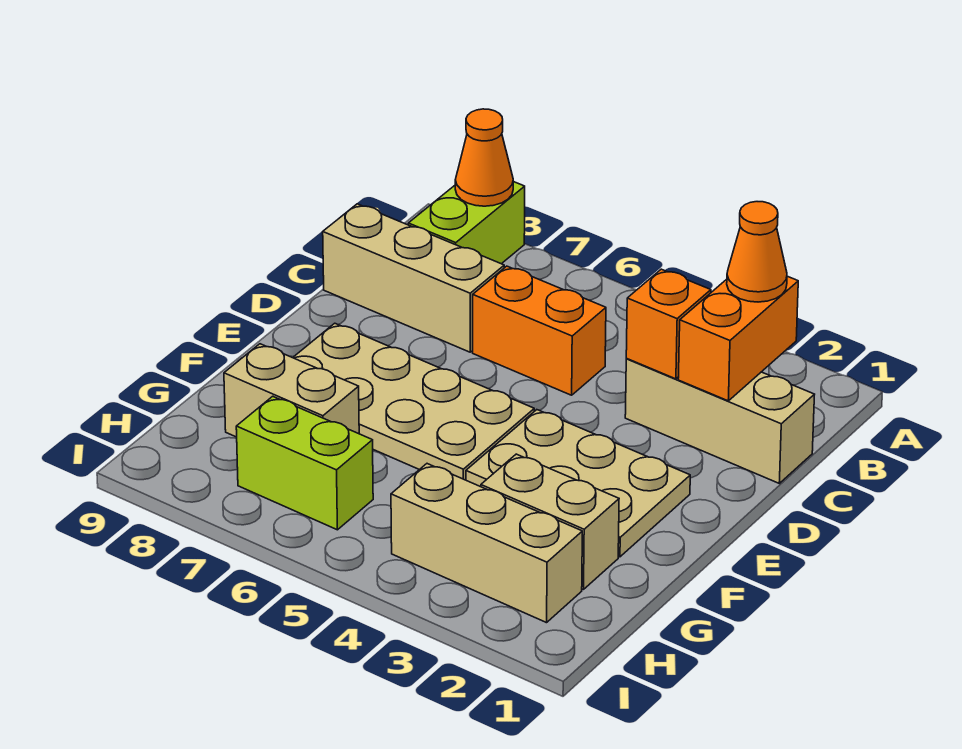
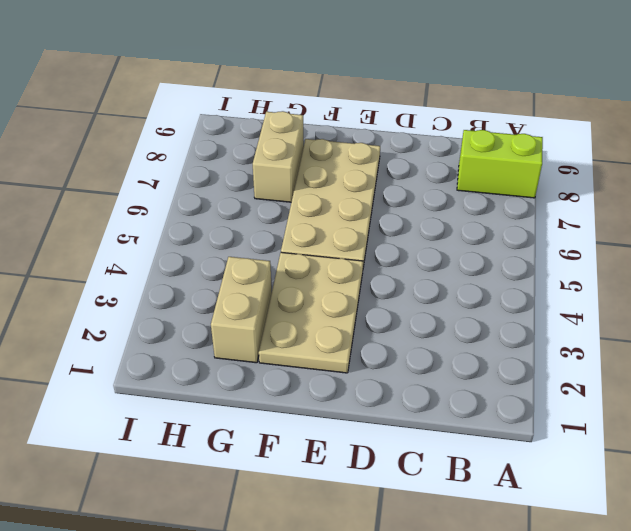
none -> tan brick C1:C3 level 1
none -> orange brick C5:C6 level 1
none -> tan brick C7:C9 level 1

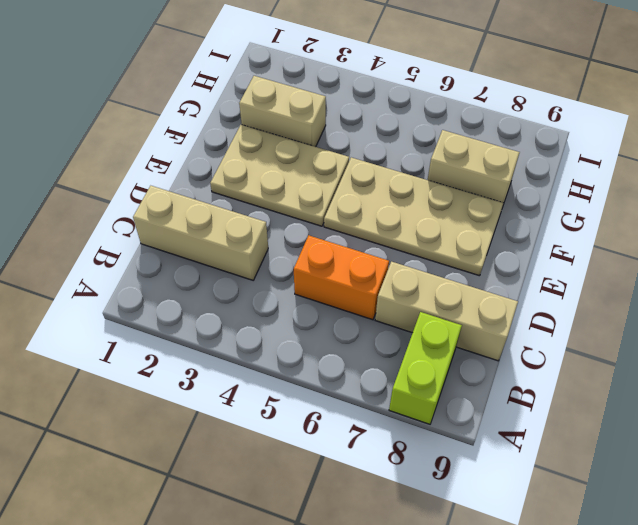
none -> tan brick H2:H4 level 1
none -> lime brick H6:H7 level 1
none -> orange cone A8 level 2

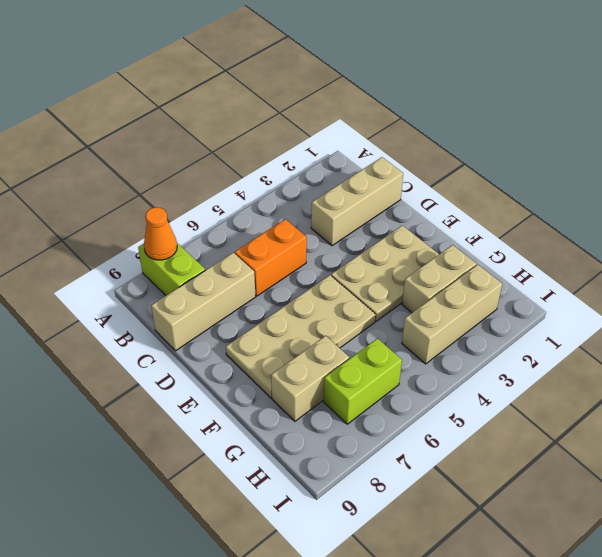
none -> orange brick B2:C2 level 2
none -> orange brick C3 level 2
none -> orange cone B2 level 3

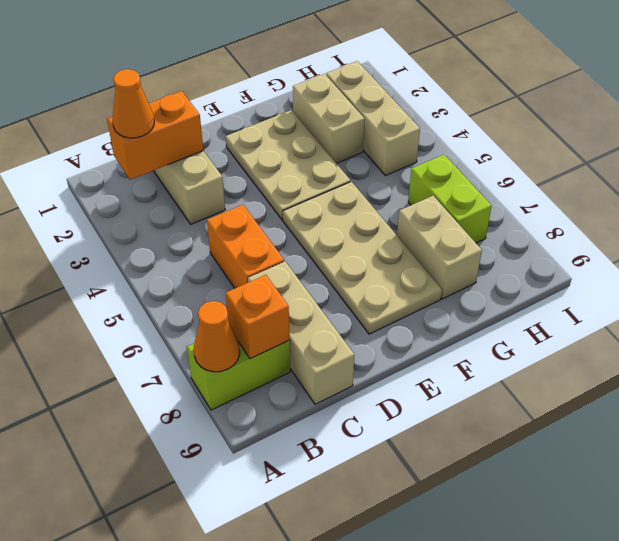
orange brick B8 level 2 -> orange brick C3 level 2

